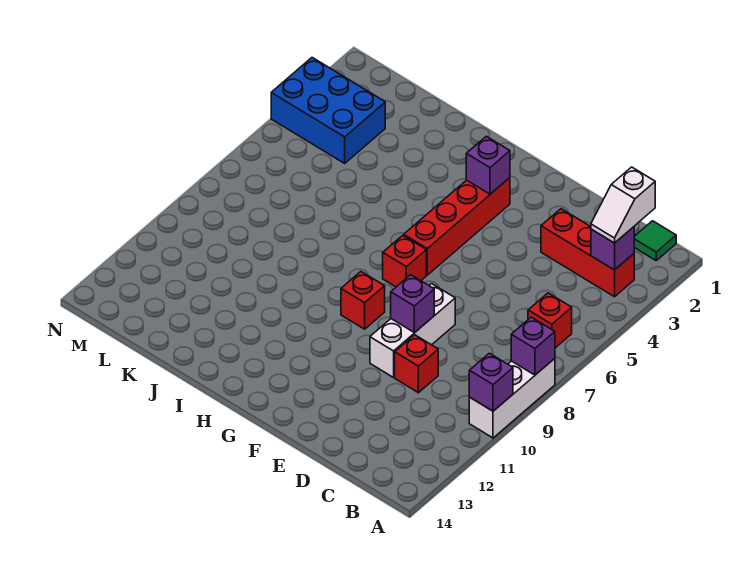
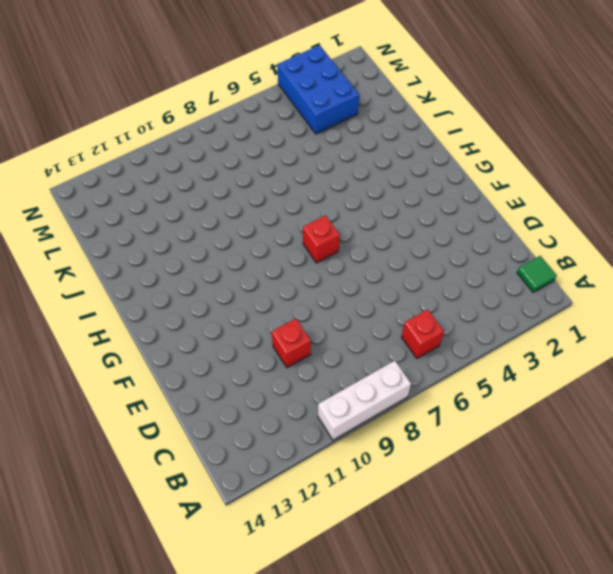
none -> red brick B3:D3 level 1
none -> white brick E8:E10 level 1
none -> red brick G3:G6 level 1

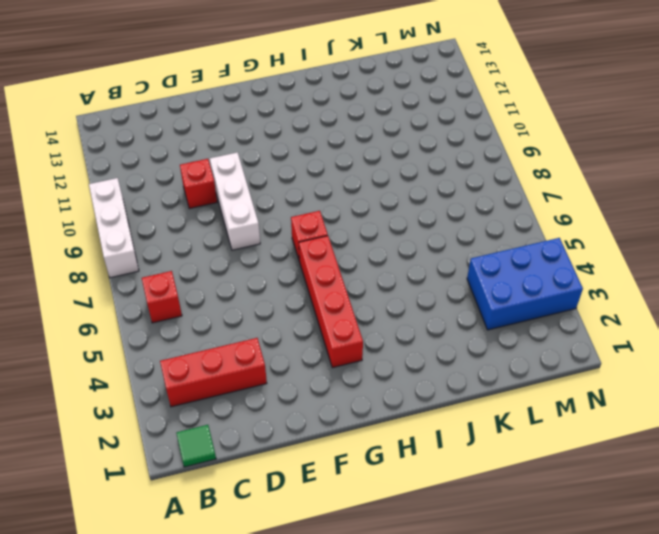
none -> red brick G9 level 1
none -> purple brick A8 level 2
none -> purple brick A10 level 2

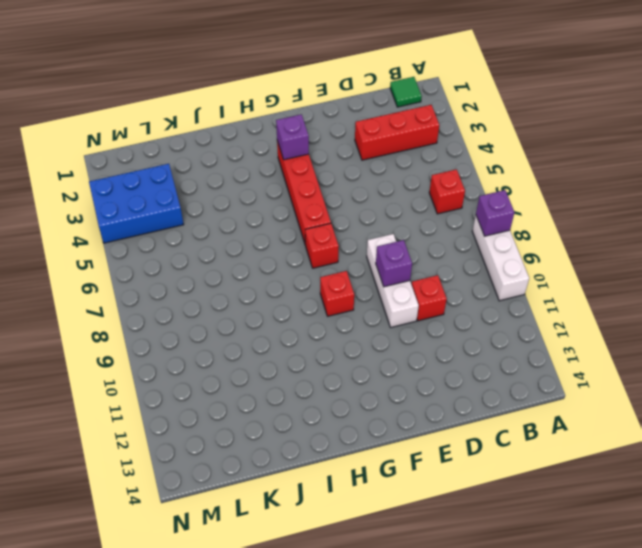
none -> purple brick A10 level 2
none -> purple brick B3 level 2
none -> white slope B2:B3 level 3 top 2

